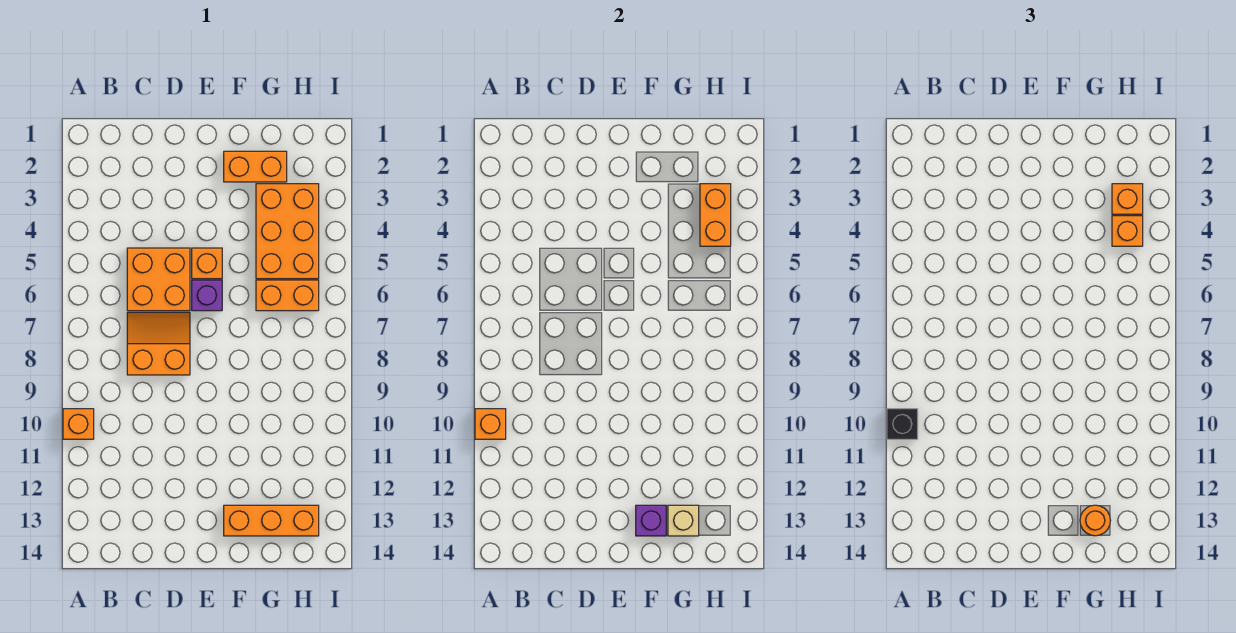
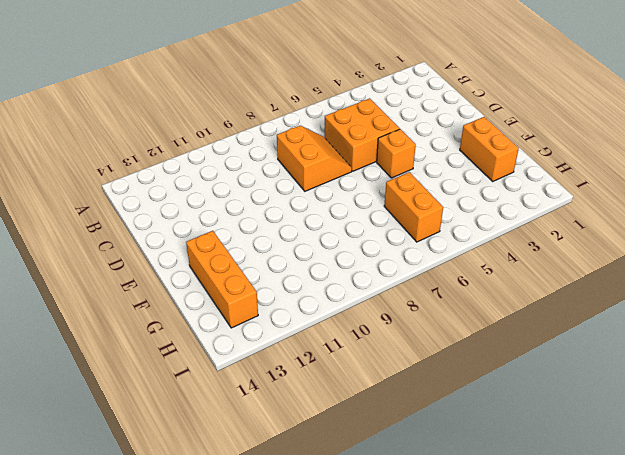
none -> orange brick A10 level 1
none -> purple brick E6 level 1
none -> orange brick G3:H5 level 1

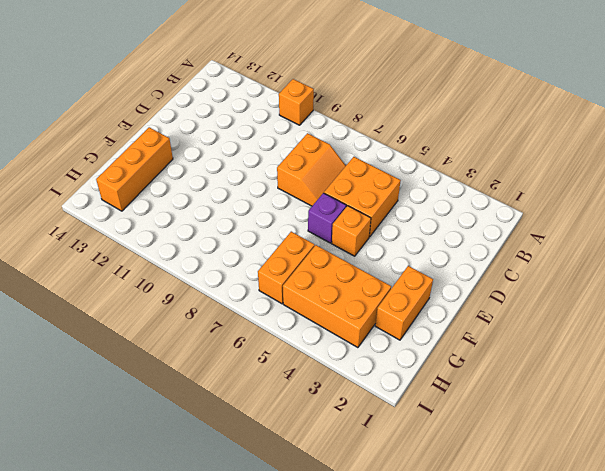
none -> orange brick A10 level 2
none -> purple brick F13 level 2
none -> tan brick G13 level 2

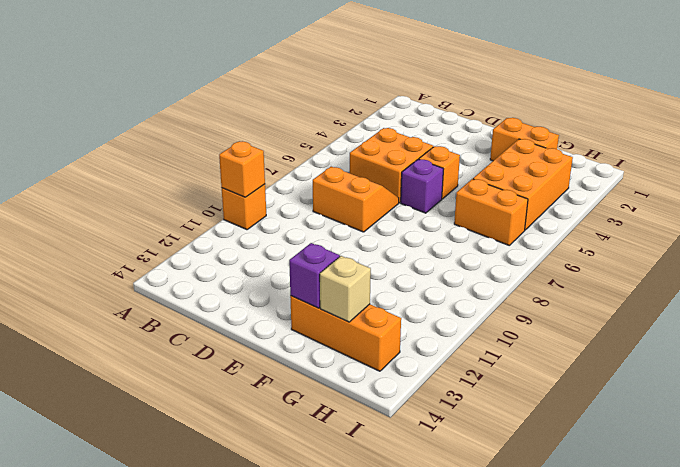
none -> orange brick H3:H4 level 2
none -> black brick A10 level 3
none -> orange round brick G13 level 3

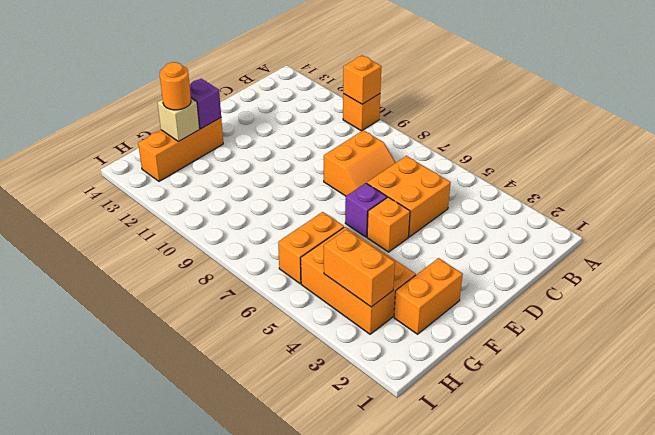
none -> black brick A10 level 3
none -> orange brick H3 level 3
none -> orange brick H4 level 3

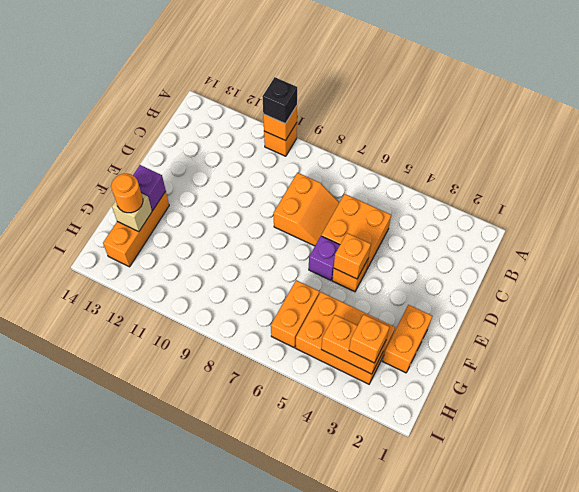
orange brick E5 level 2 -> orange brick H4 level 3

